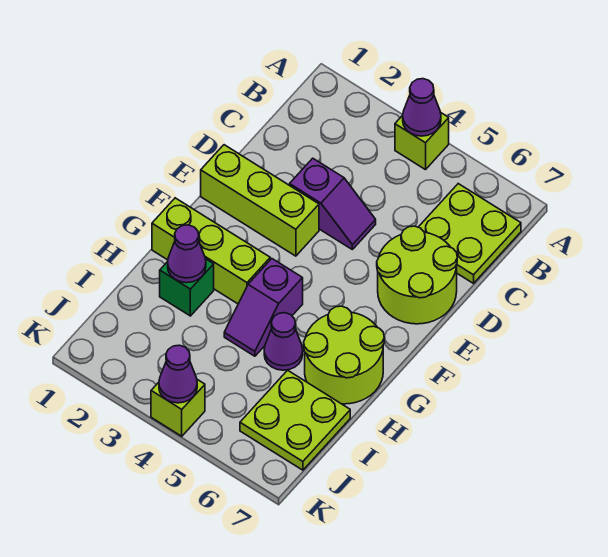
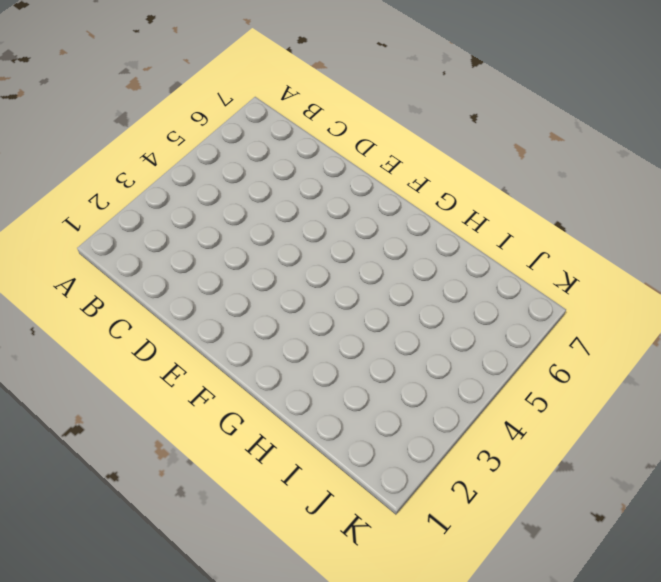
none -> lime brick A4 level 1
none -> lime plate B6:C7 level 1
none -> purple slope D3:D4 level 1 top 3

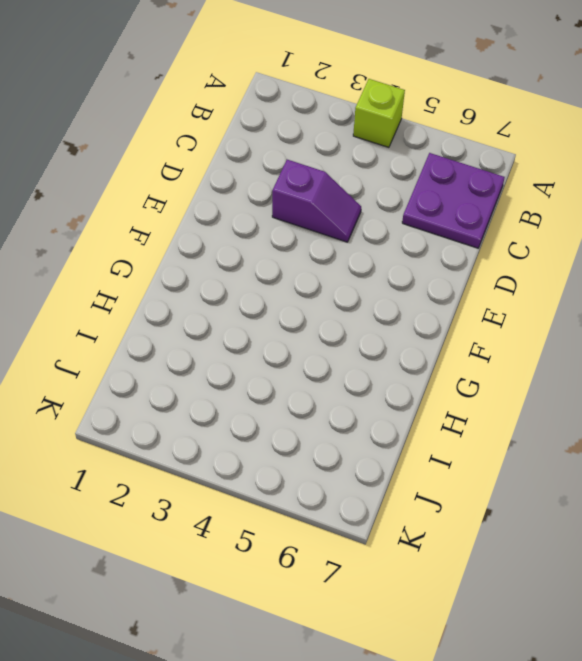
purple plate B6:C7 level 1 -> lime plate B6:C7 level 1
none -> lime round brick D6:E7 level 1
none -> lime brick E1:E3 level 1
none -> lime brick G1:G3 level 1

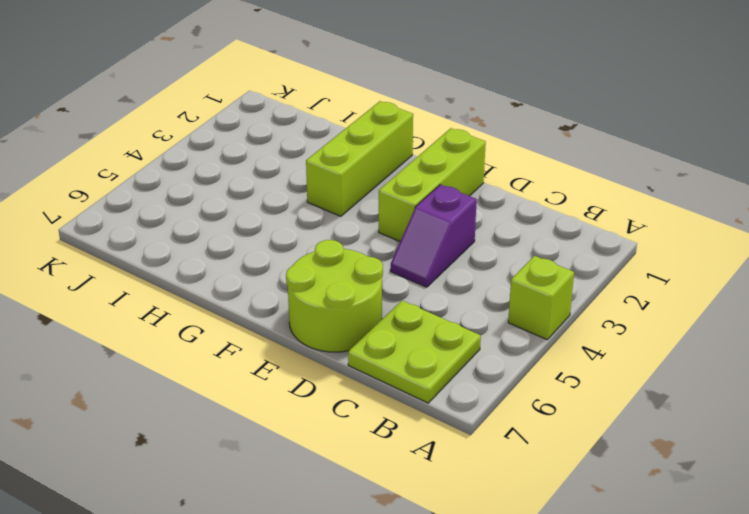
none -> purple slope G4:H4 level 1 top G
none -> lime round brick G6:H7 level 1
none -> green brick H2 level 1

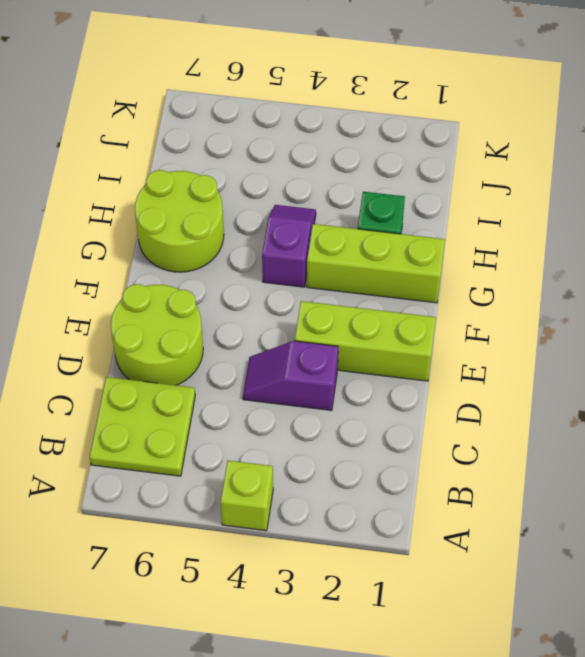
none -> purple cone H5 level 1
none -> lime plate I6:J7 level 1
none -> lime brick K4 level 1

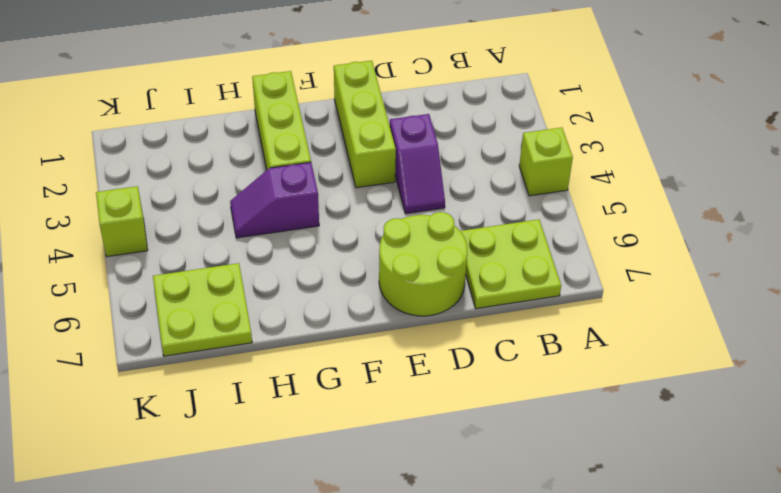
none -> lime round brick G6:H7 level 1
none -> green brick H2 level 1
none -> purple cone H5 level 1

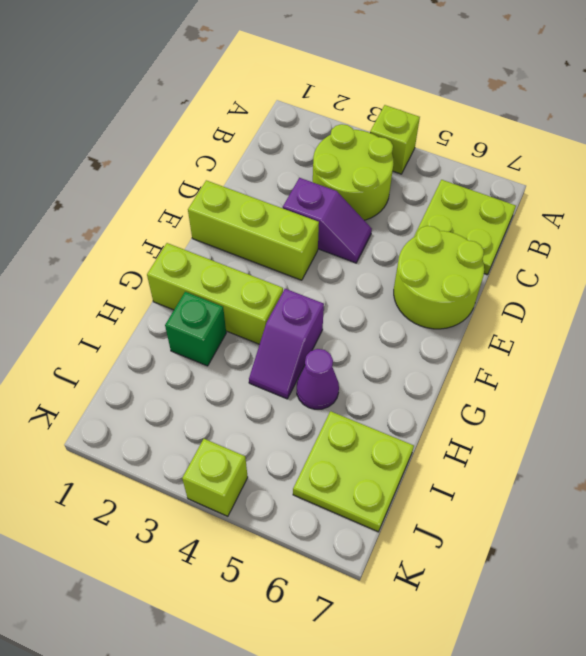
lime round brick B3:C4 level 1 -> lime round brick G6:H7 level 1
none -> purple cone A4 level 2
none -> purple cone H2 level 2
none -> purple cone K4 level 2

